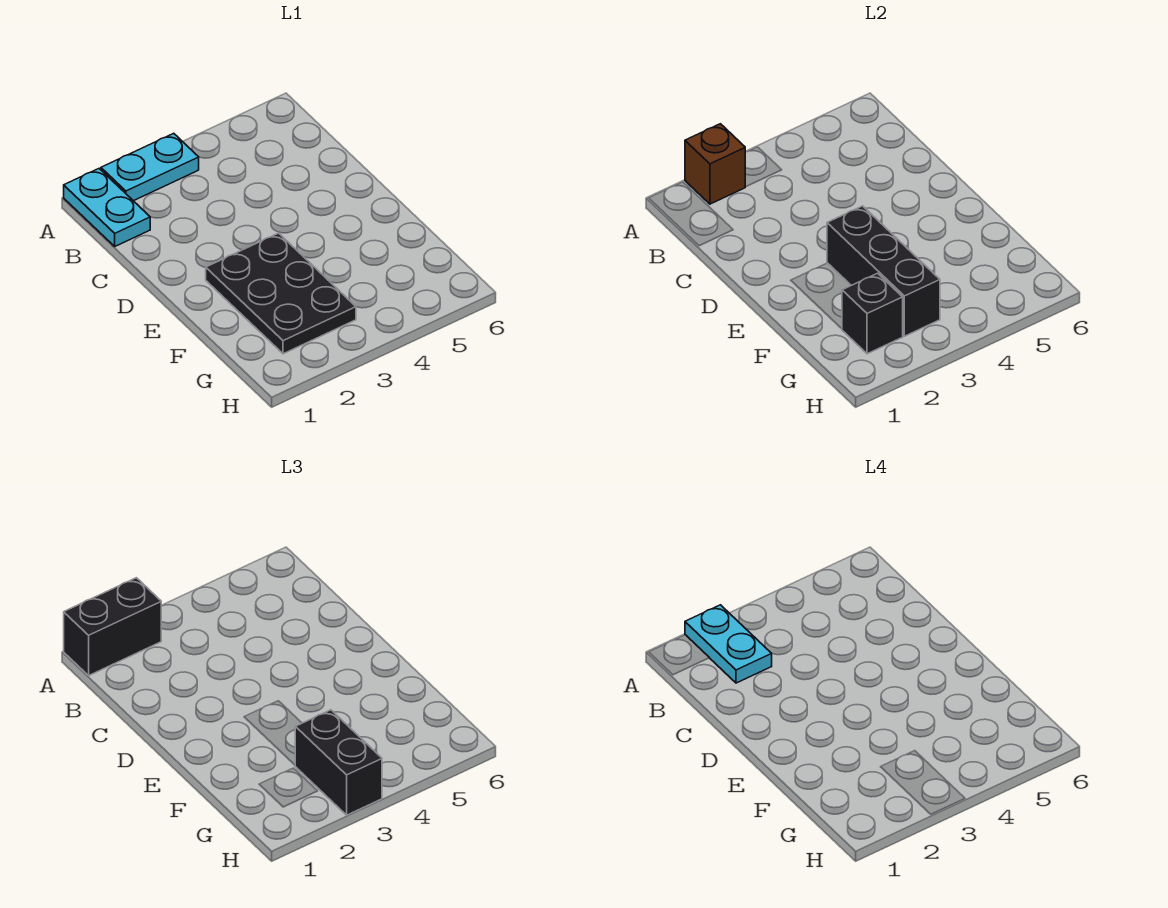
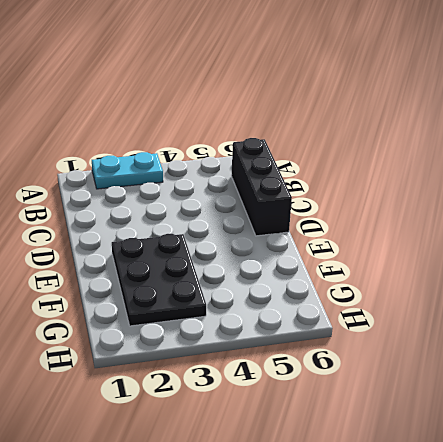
black brick B6:D6 level 1 -> black brick E3:G3 level 2
none -> cyan plate A1:B1 level 1
none -> brown brick A2 level 2

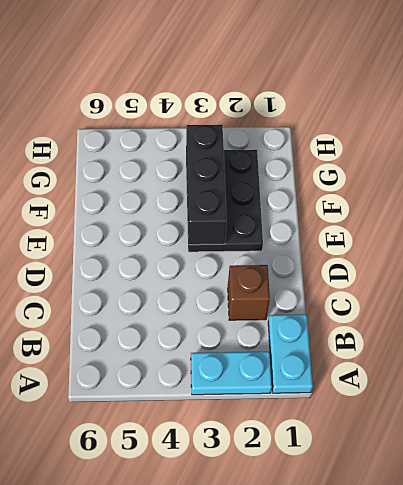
brown brick C2 level 1 -> brown brick A2 level 2
none -> black brick G2 level 2
none -> black brick A1:A2 level 3

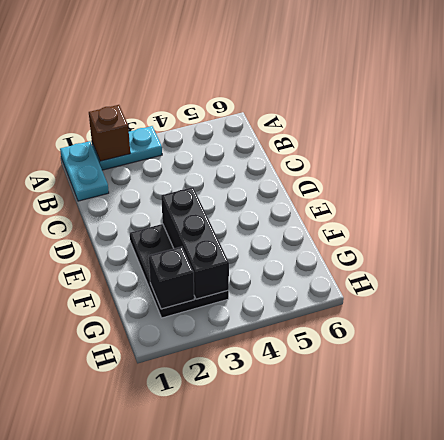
none -> black brick A1:A2 level 3
none -> black brick G3:H3 level 3

